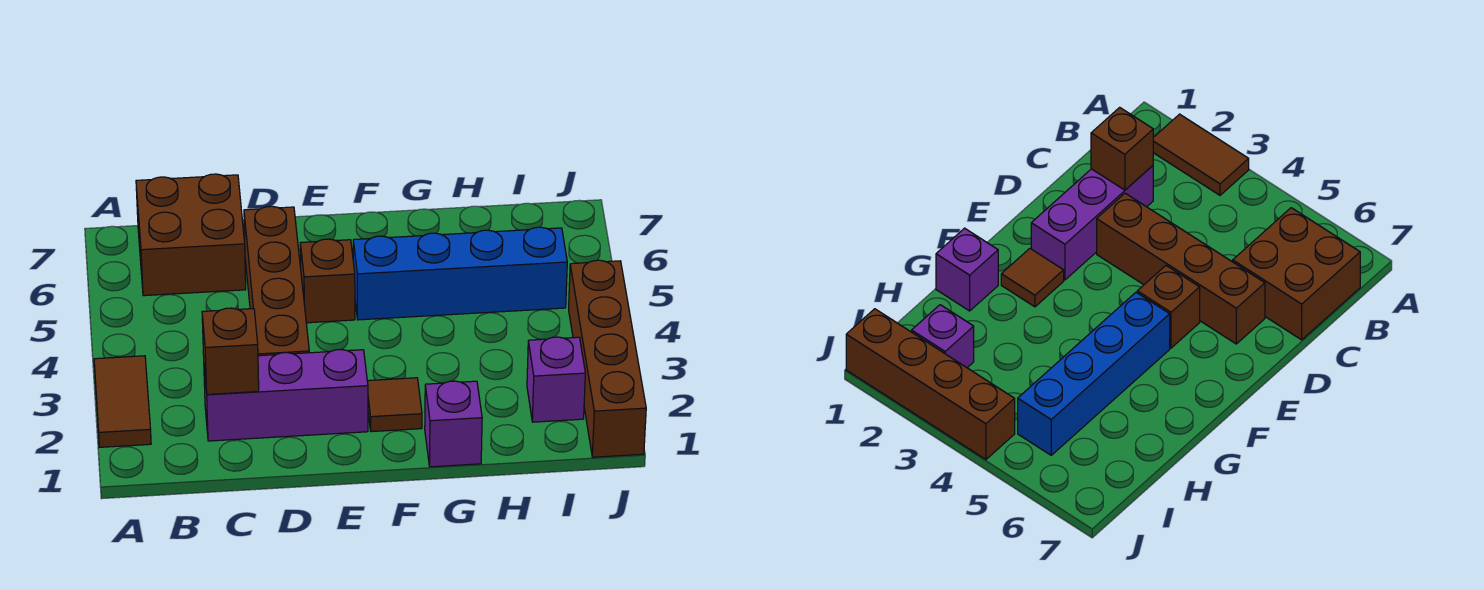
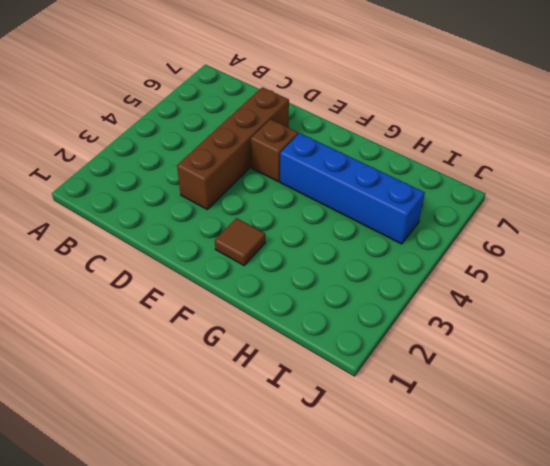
none -> brown tile A2:A3 level 1
none -> brown brick B6:C7 level 1

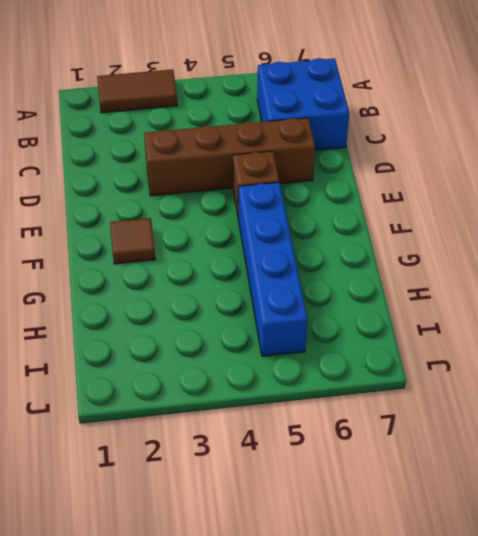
blue brick B6:C7 level 1 -> brown brick B6:C7 level 1
none -> purple brick C2:E2 level 1
none -> purple brick G1 level 1

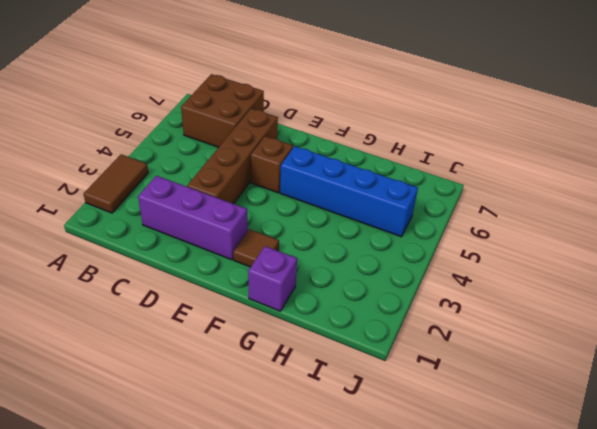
none -> purple brick I2 level 1
none -> brown brick J1:J4 level 1

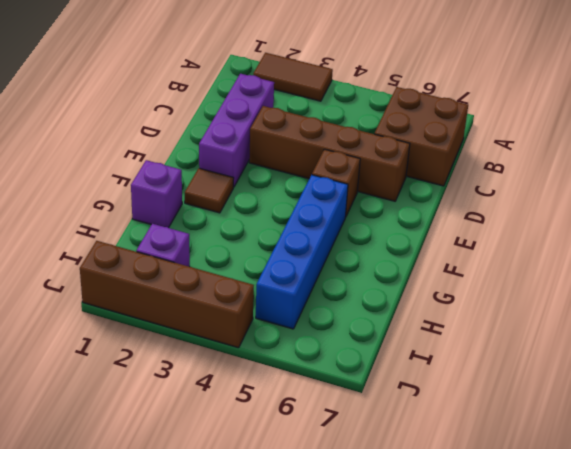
none -> brown brick C2 level 2

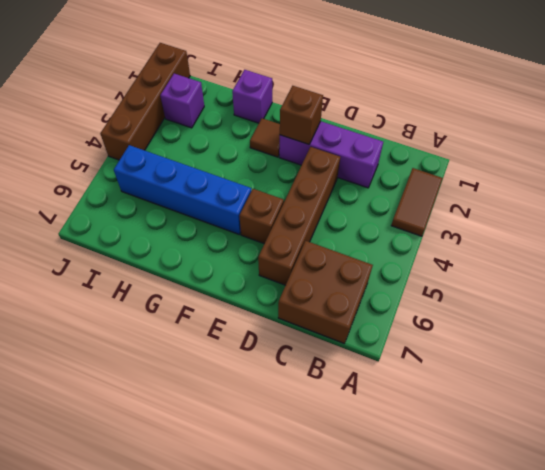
brown brick E2 level 2 -> brown brick C2 level 2

